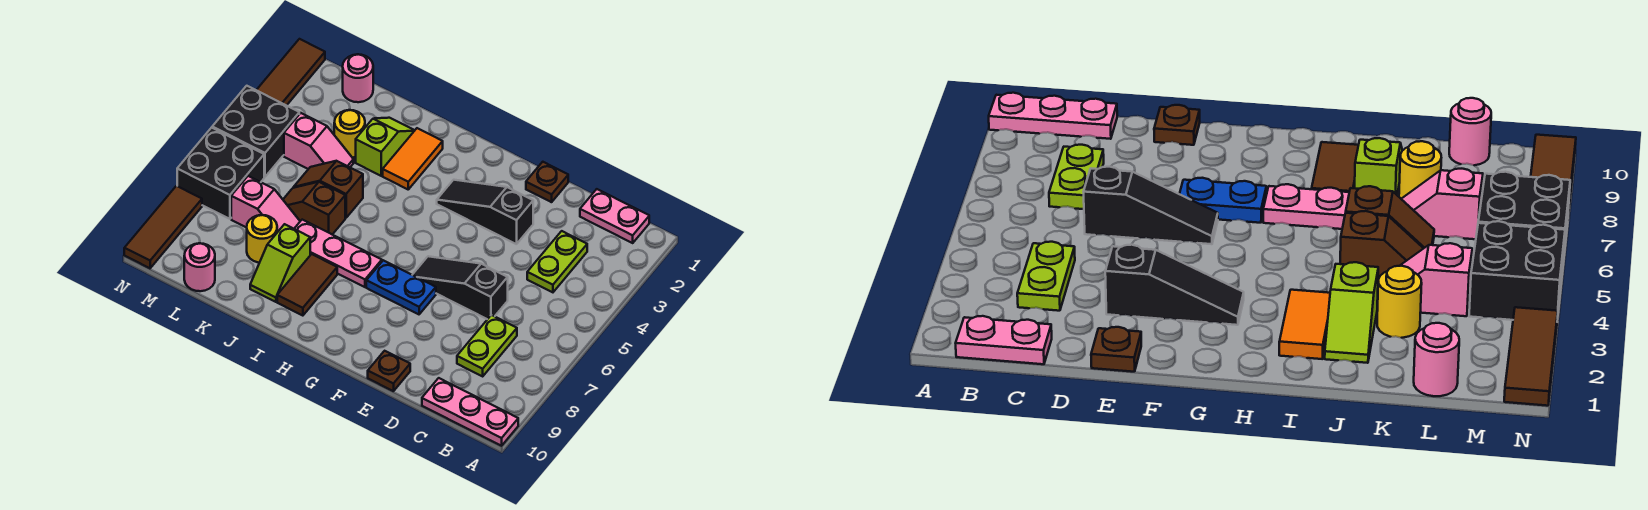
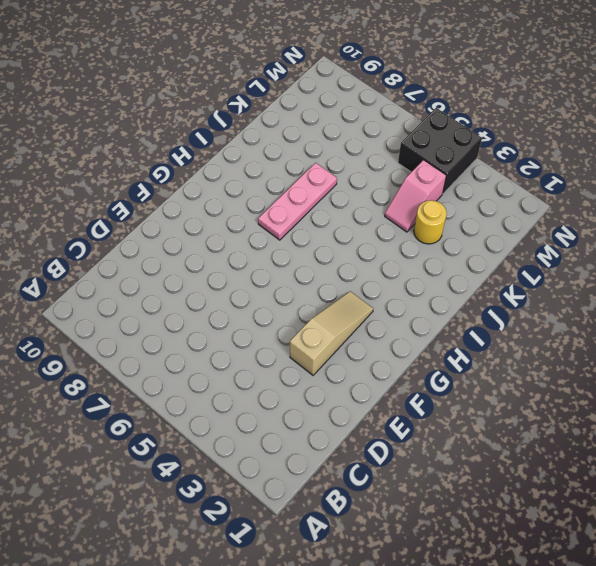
tan slope E3:G3 level 1 top E -> black slope E3:G3 level 1 top E
none -> pink plate A10:C10 level 1
none -> pink plate B1:C1 level 1
none -> lime plate C3:C4 level 1

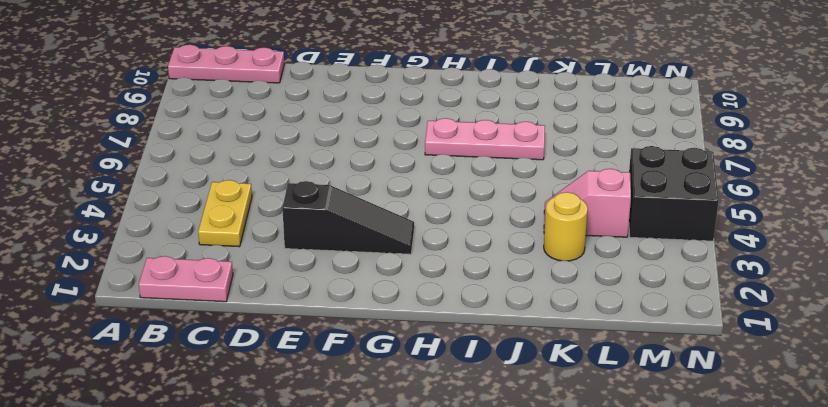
yellow plate C3:C4 level 1 -> lime plate C3:C4 level 1
none -> lime plate C7:C8 level 1
none -> black slope D6:F6 level 1 top D
none -> brown plate E1 level 1

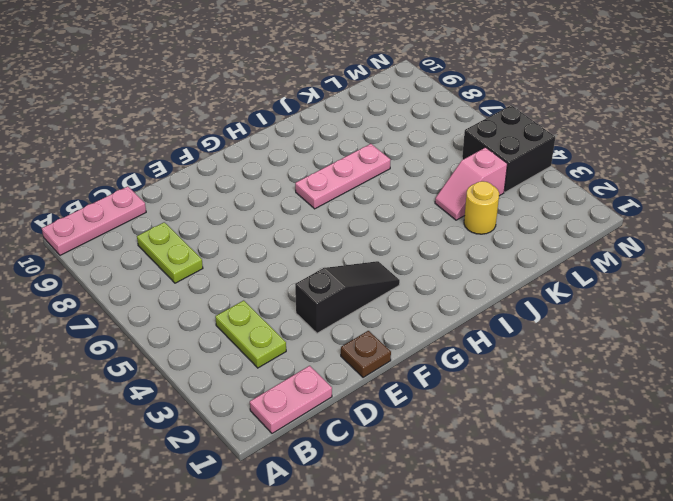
none -> black slope D6:F6 level 1 top D
none -> brown plate E10 level 1
none -> blue plate F7:G7 level 1

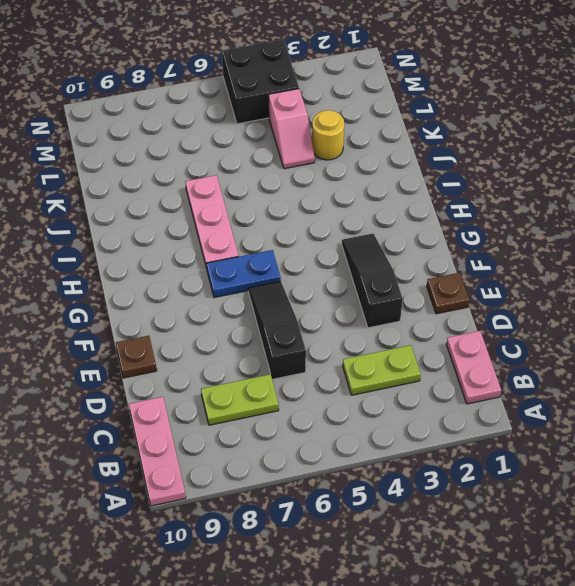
blue plate G6:G7 level 1 -> blue plate F7:G7 level 1
none -> orange tile I2:I3 level 1
none -> brown tile I8:I9 level 1
none -> lime slope J2:J3 level 1 top 3

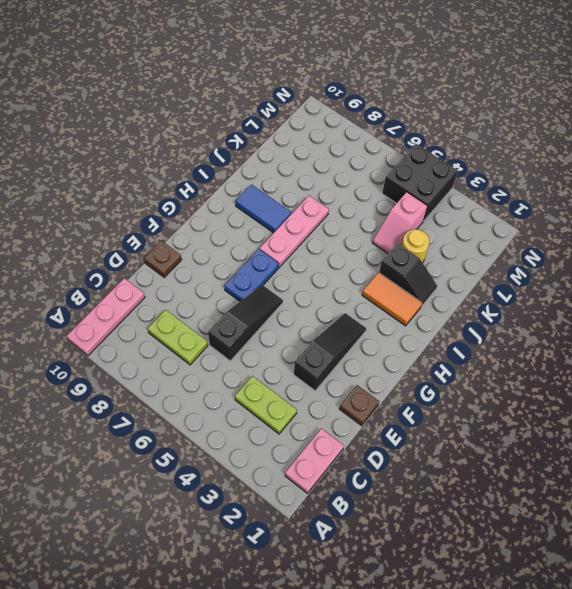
blue tile I8:I9 level 1 -> brown tile I8:I9 level 1
black slope J2:J3 level 1 top 3 -> lime slope J2:J3 level 1 top 3
none -> brown slope J5:K5 level 1 top J
none -> brown slope J6:K6 level 1 top J
none -> lime slope J8:J9 level 1 top 8

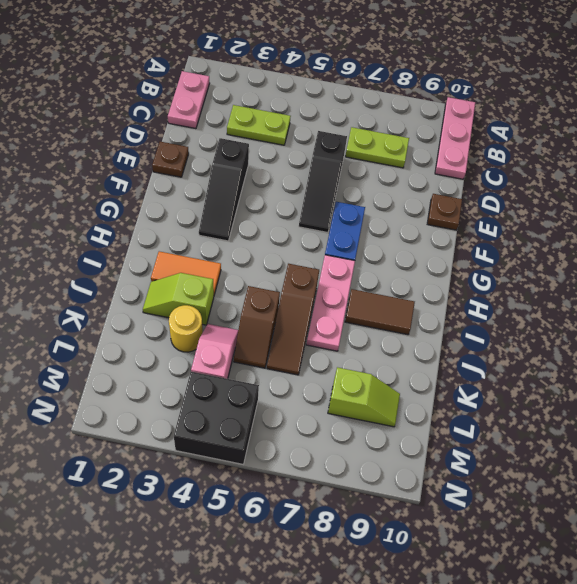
brown slope I6:K6 level 1 top I -> brown slope J6:K6 level 1 top J
lime slope L8:L9 level 1 top 8 -> lime slope J8:J9 level 1 top 8
none -> pink slope K7:L7 level 1 top L
none -> yellow round brick K8 level 1
none -> pink round brick L1 level 1

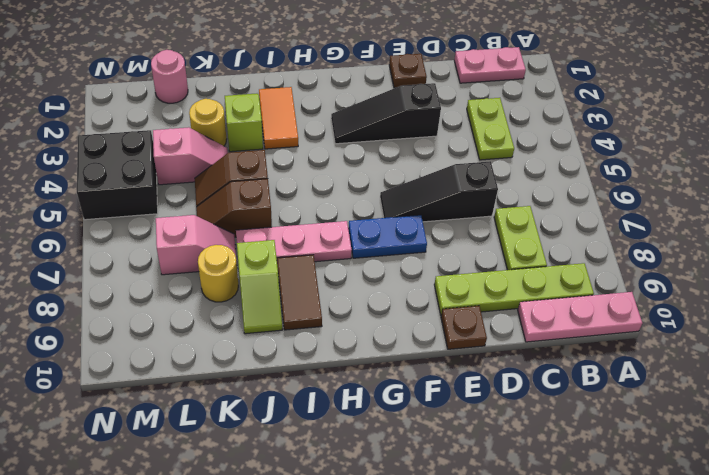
lime plate B9:E9 level 1 -> none
none -> pink round brick L10 level 1
none -> black brick M6:N7 level 1
none -> brown tile N1:N3 level 1

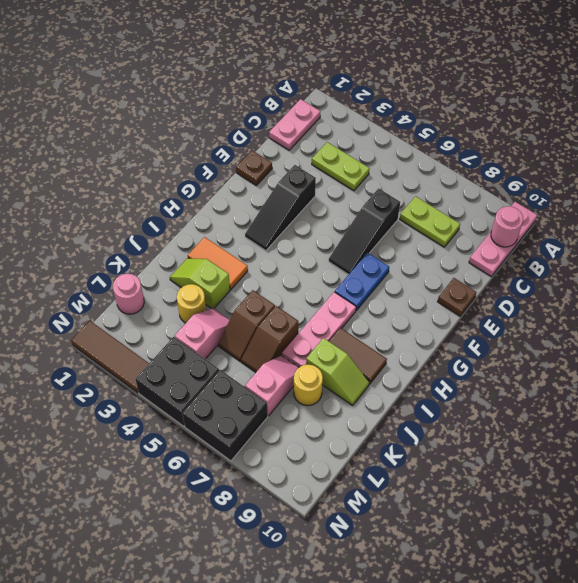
pink round brick B10 level 2 -> pink round brick L10 level 1
none -> brown tile N8:N10 level 1

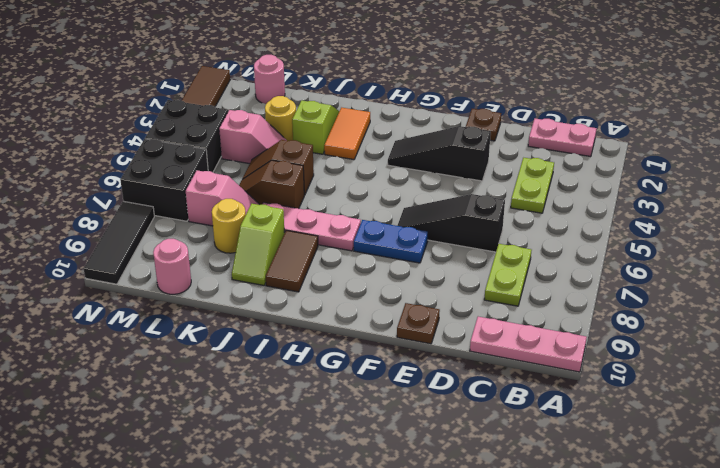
black tile N8:N10 level 1 -> brown tile N8:N10 level 1

